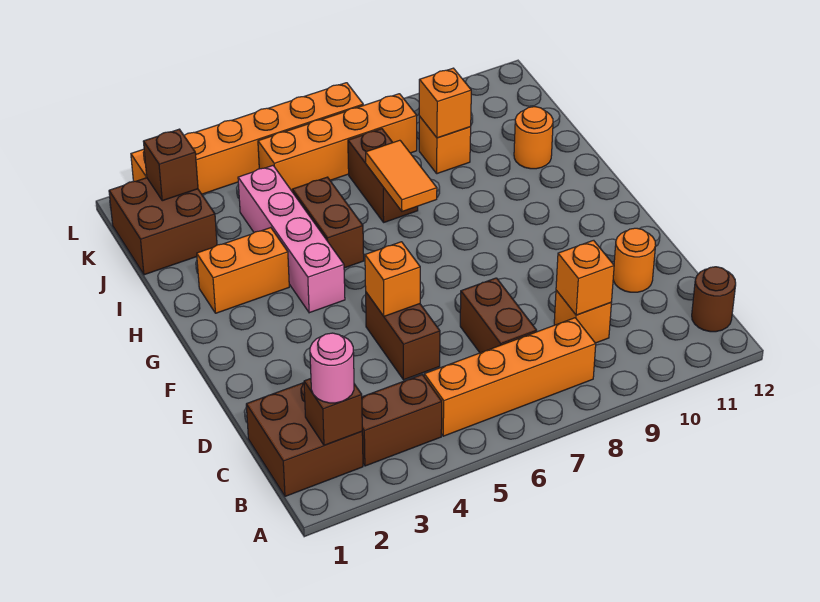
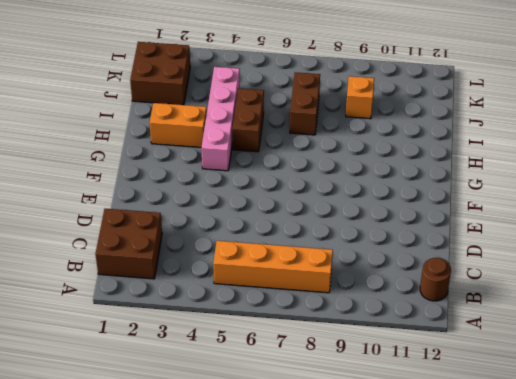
none -> brown brick B3:B4 level 1
none -> brown brick C7:D7 level 1
none -> orange brick C9 level 1

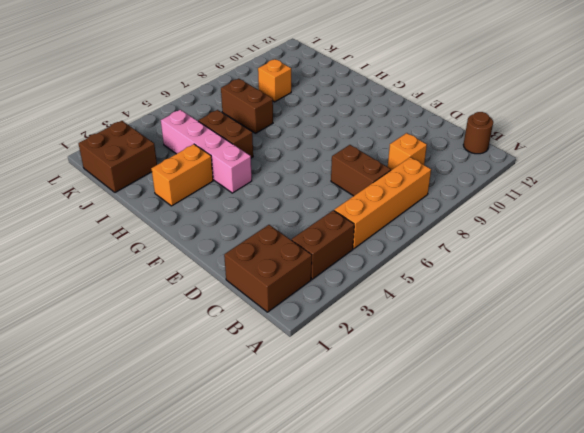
none -> brown brick D5:E5 level 1
none -> orange round brick D11 level 1
none -> orange round brick I11 level 1

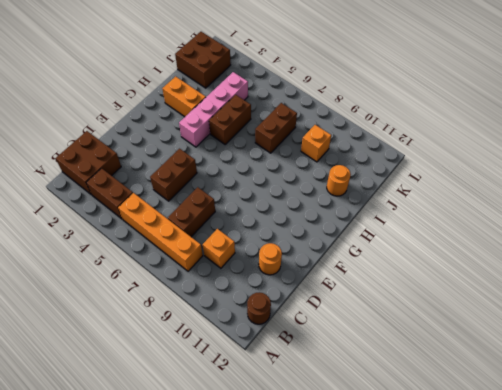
none -> orange brick K5:K8 level 1
none -> orange brick L2:L7 level 1
none -> brown brick B2 level 2

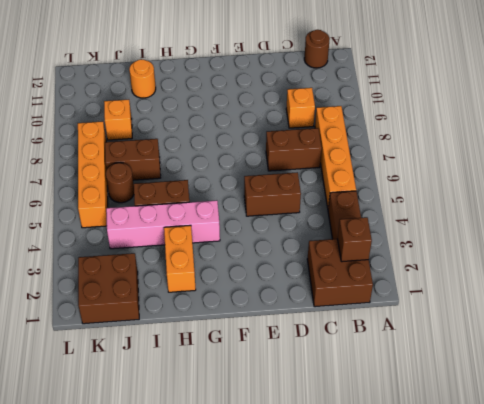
brown round brick J6 level 1 -> none
none -> orange round brick D11 level 1
none -> orange brick L2:L7 level 1
none -> orange brick C9 level 2

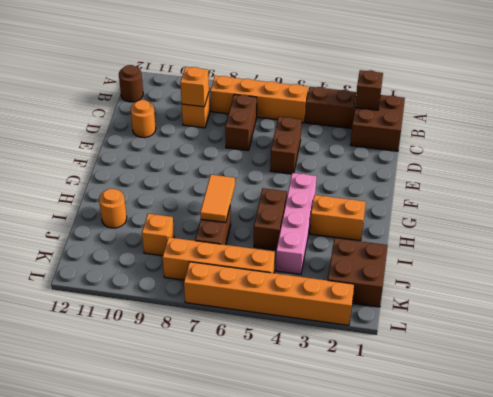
none -> orange brick E5 level 2
none -> orange brick J9 level 2
none -> brown brick K2 level 2

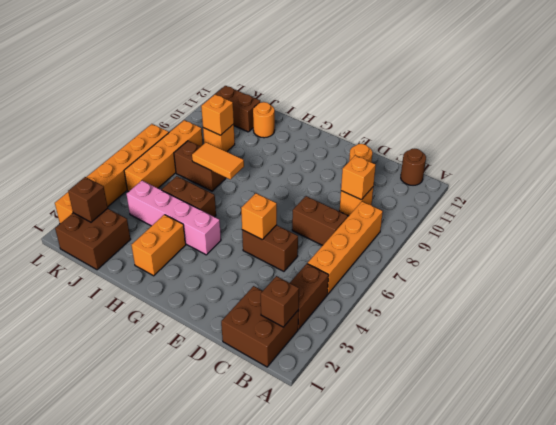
brown brick J11:K11 level 1 -> none
none -> pink round brick B2 level 3

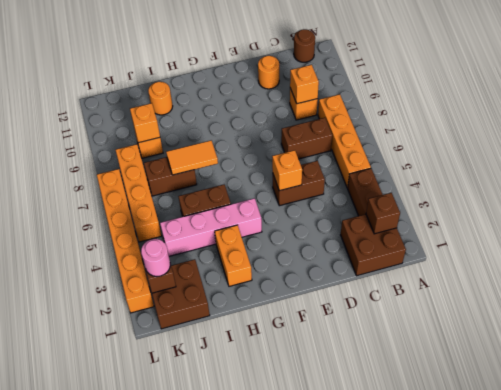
pink round brick K2 level 3 -> pink round brick B2 level 3

